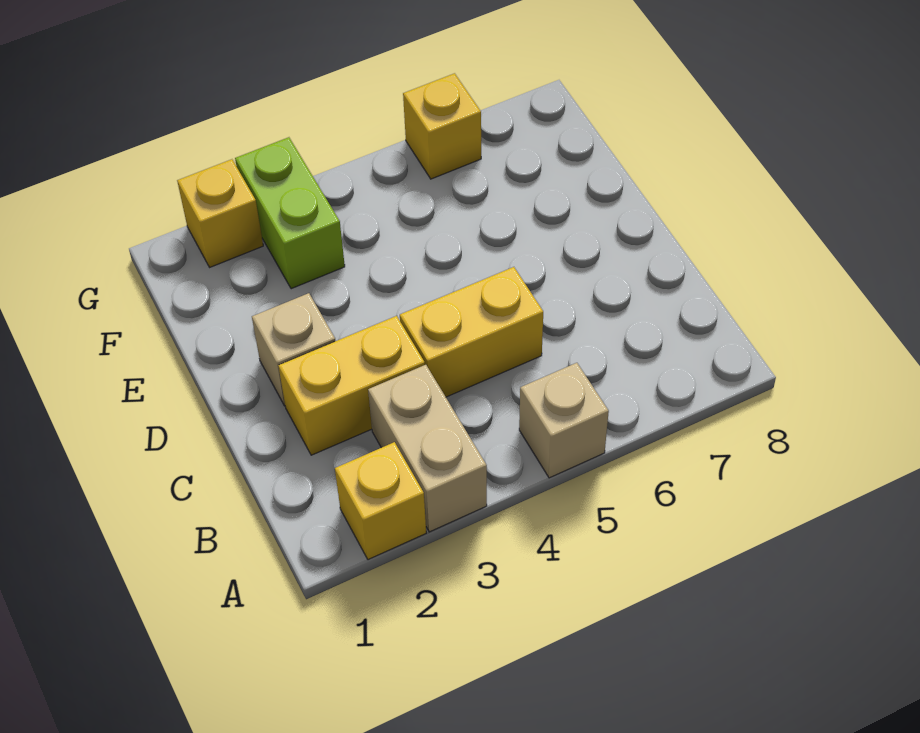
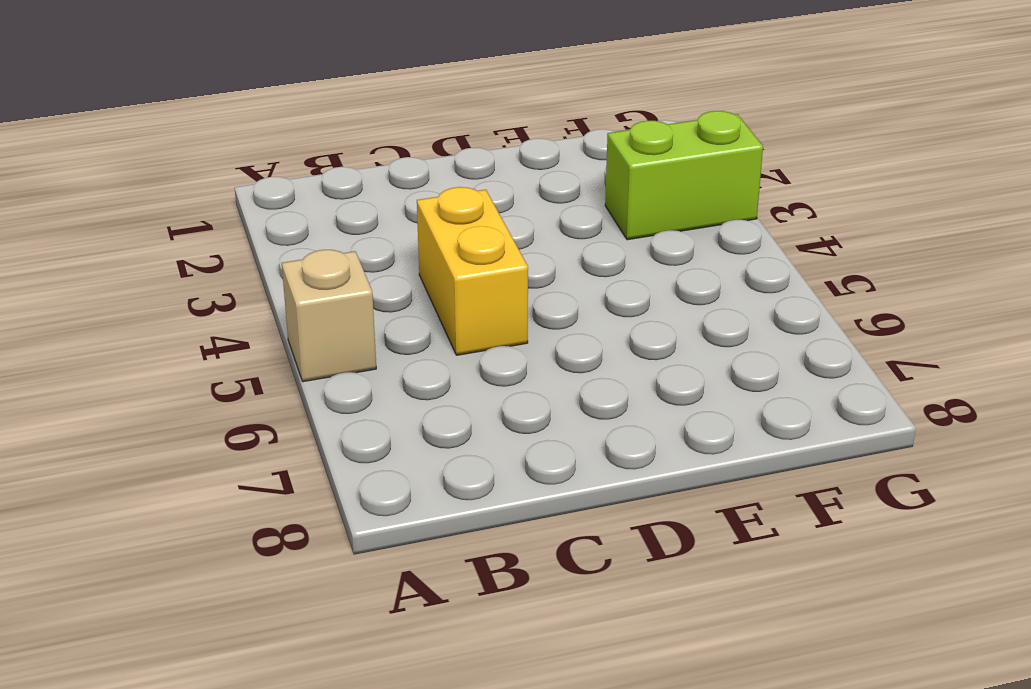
none -> yellow brick A2 level 1
none -> tan brick A3:B3 level 1

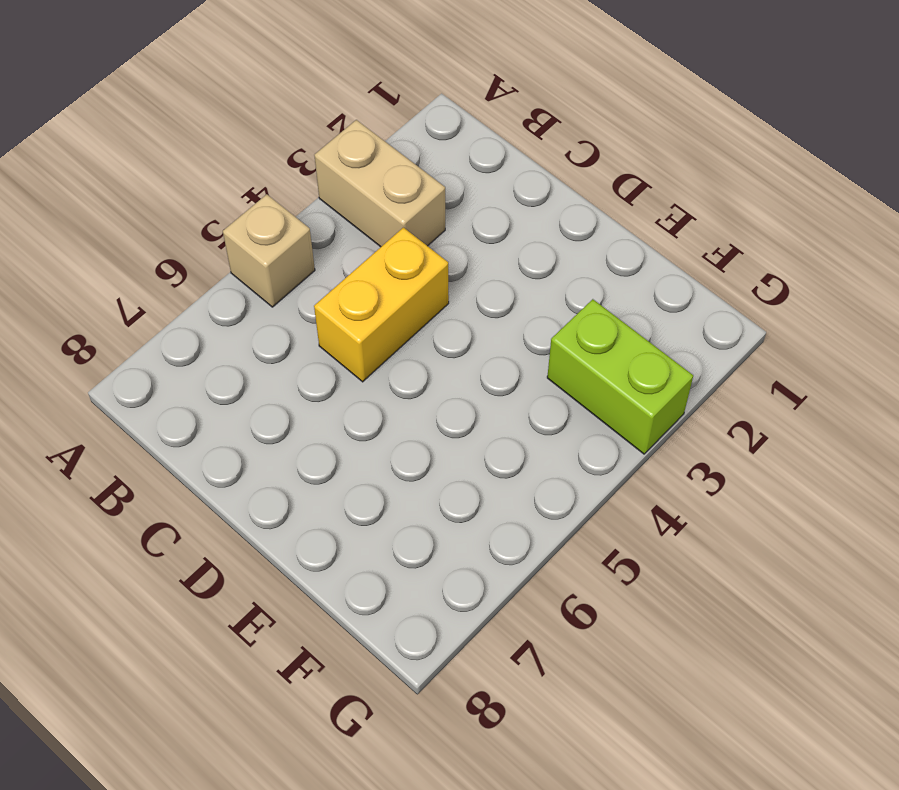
none -> yellow brick A2 level 1
none -> yellow brick C2:C3 level 1

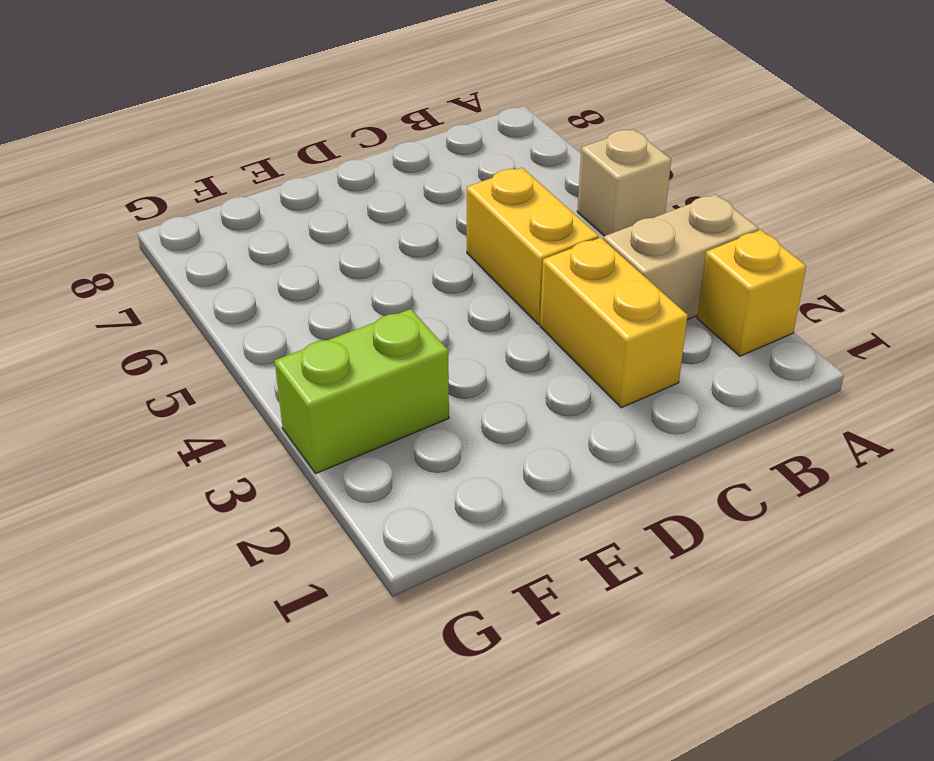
none -> tan brick D2 level 1
none -> yellow brick G2 level 1

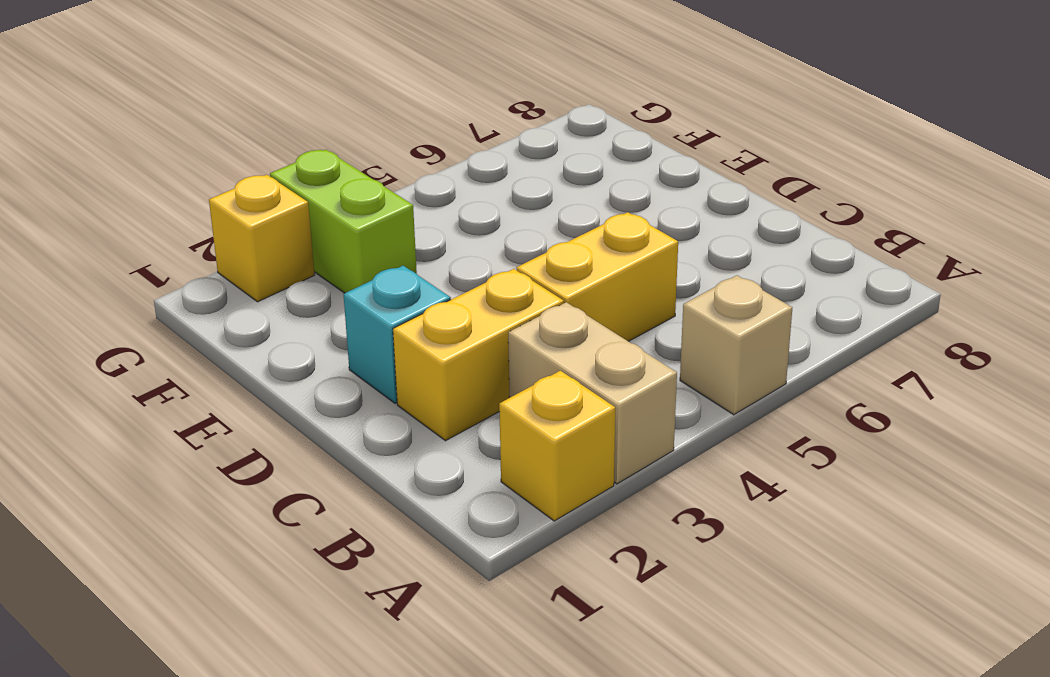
cyan brick D2 level 1 -> tan brick D2 level 1
none -> yellow brick G6 level 1

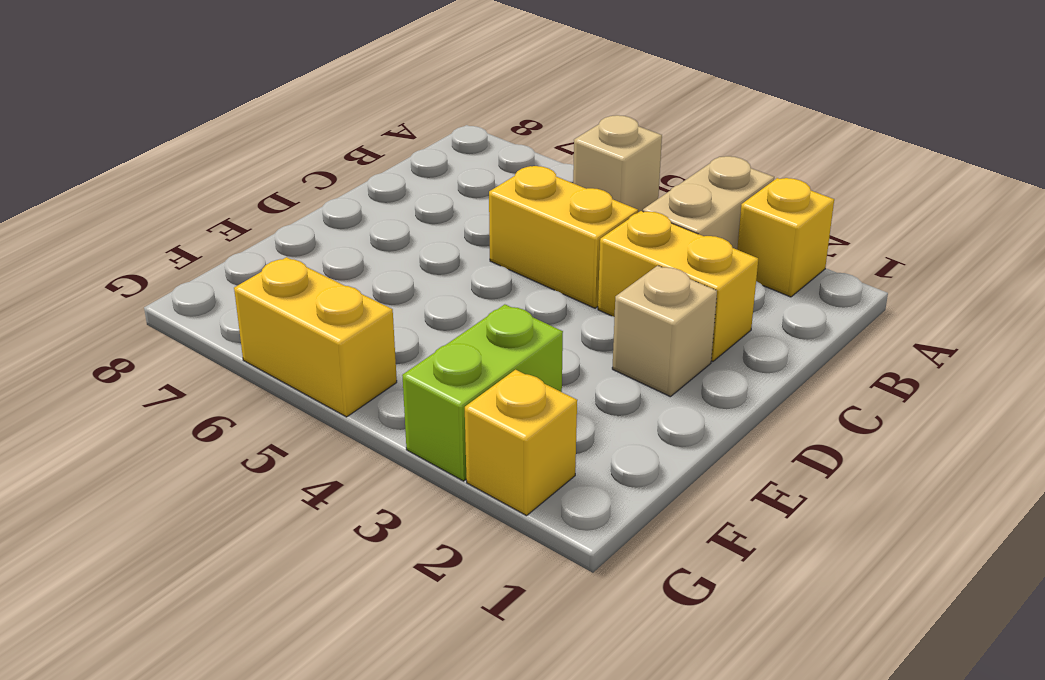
yellow brick G5:G6 level 1 -> yellow brick G6 level 1

